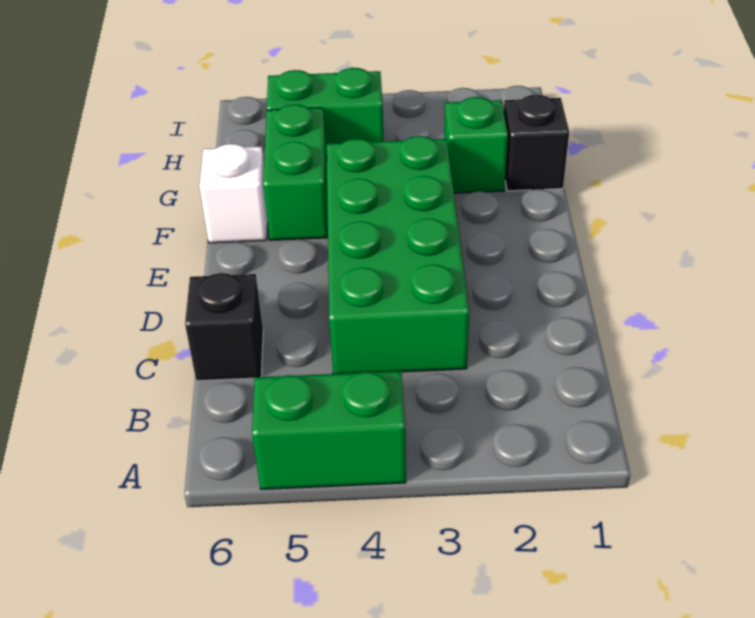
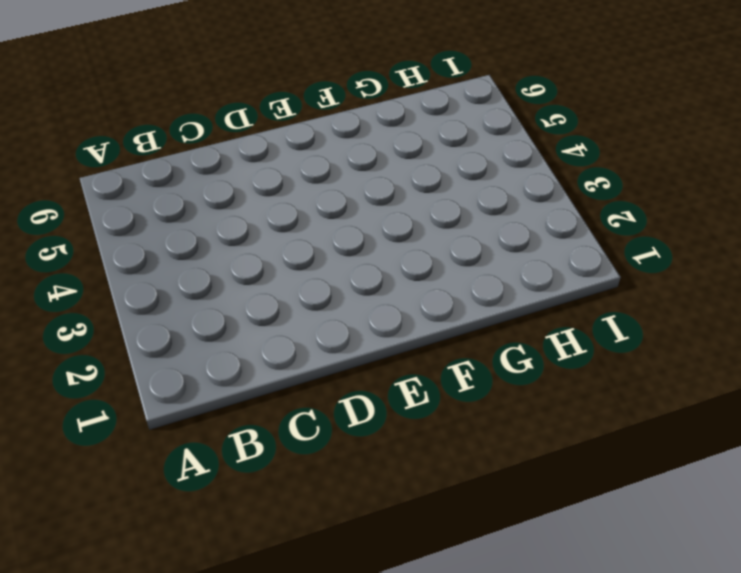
none -> green brick A4:A5 level 1
none -> green brick C3:F4 level 1

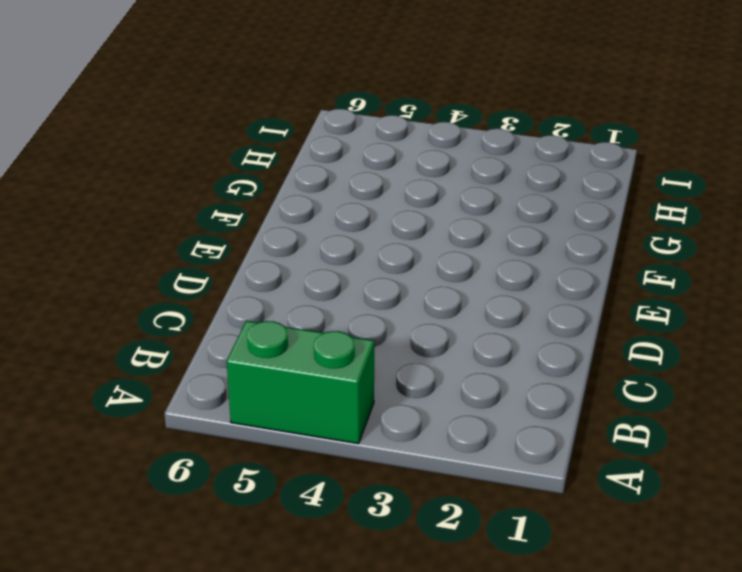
none -> green brick C3:F4 level 1
none -> black brick C6 level 1

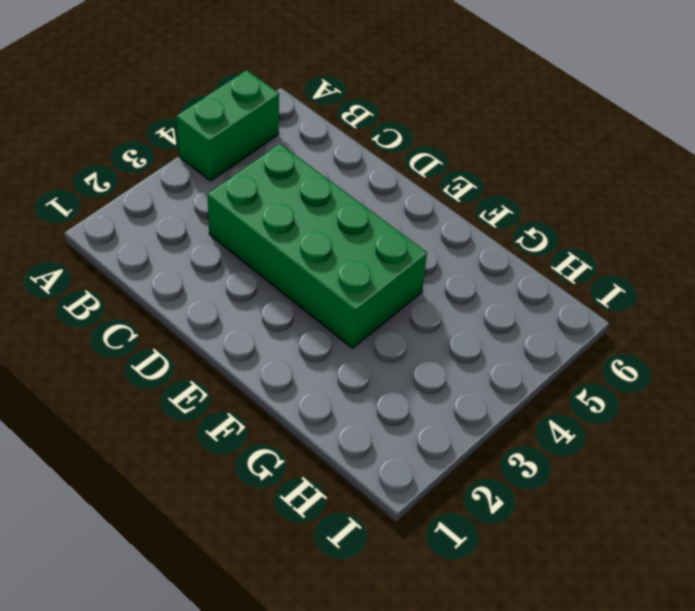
none -> black brick C6 level 1
none -> green brick F5:G5 level 1

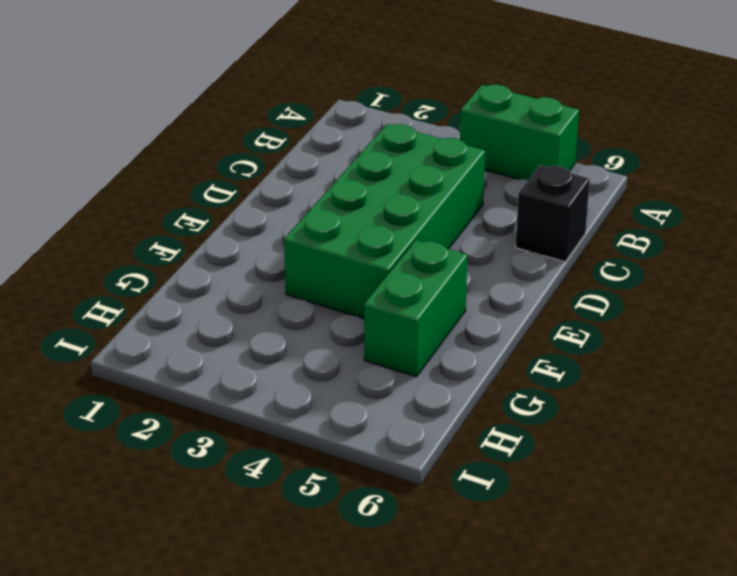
none -> white brick F6 level 1
none -> black brick G1 level 1

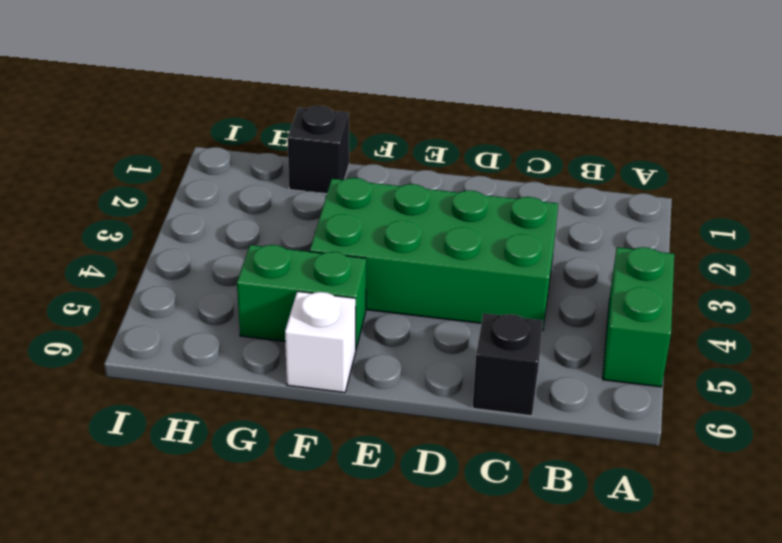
none -> green brick G2 level 1
none -> green brick H4:H5 level 1

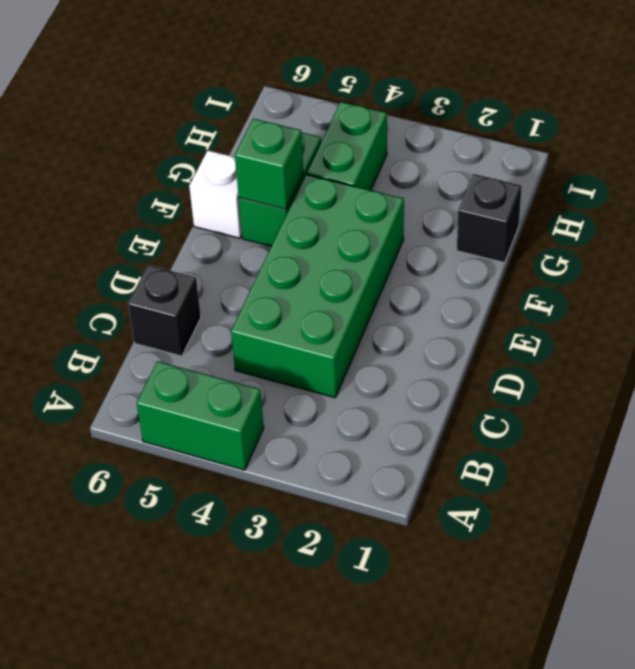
green brick F5 level 2 -> green brick G2 level 1
green brick G4:H4 level 1 -> green brick H4:H5 level 1

